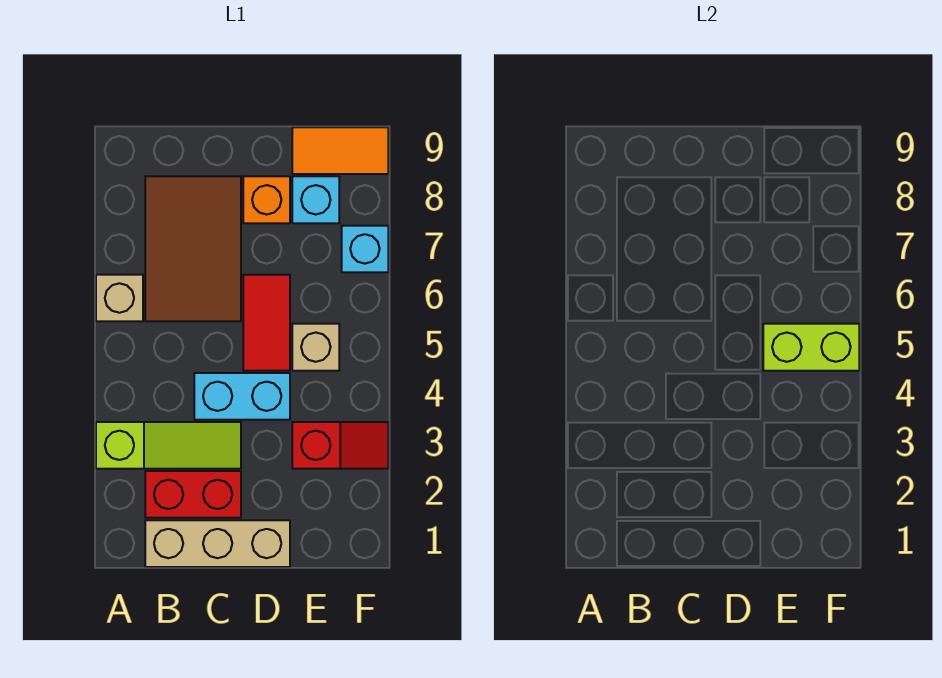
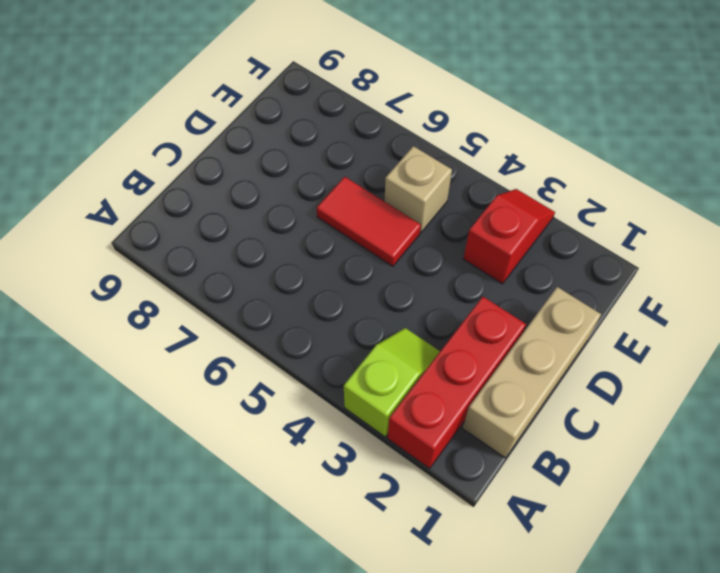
red brick A2:C2 level 1 -> red brick B2:C2 level 1
lime slope A3:B3 level 1 top A -> lime slope A3:C3 level 1 top A
none -> tan brick A6 level 1
none -> brown tile B6:C8 level 1
none -> cyan brick C4:D4 level 1

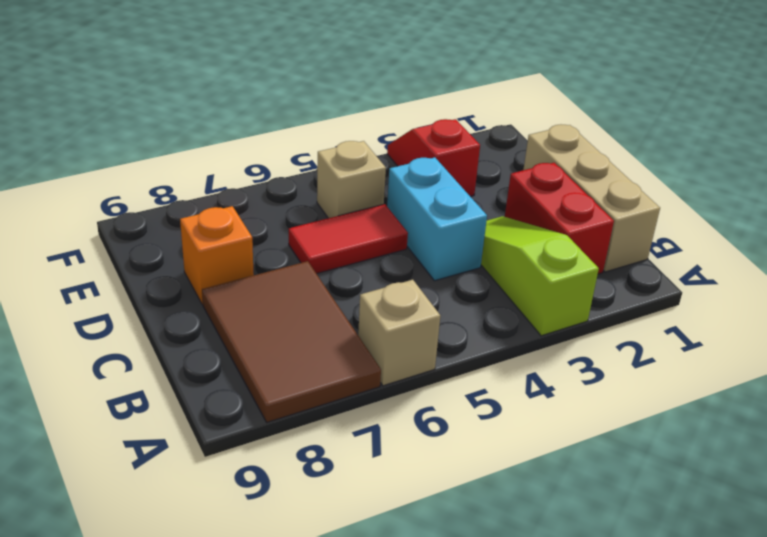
brown tile A7:C8 level 1 -> brown tile B6:C8 level 1
none -> cyan brick E8 level 1
none -> orange tile E9:F9 level 1
none -> cyan brick F7 level 1

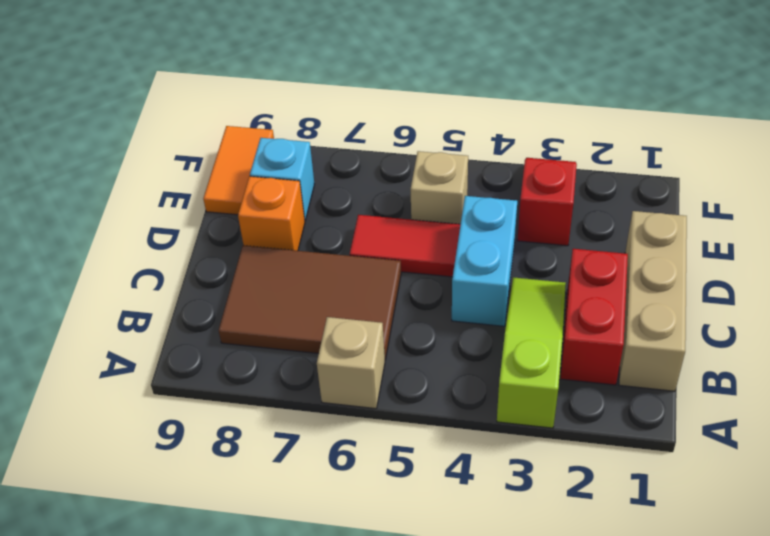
none -> cyan brick F7 level 1
none -> lime brick E5:F5 level 2

